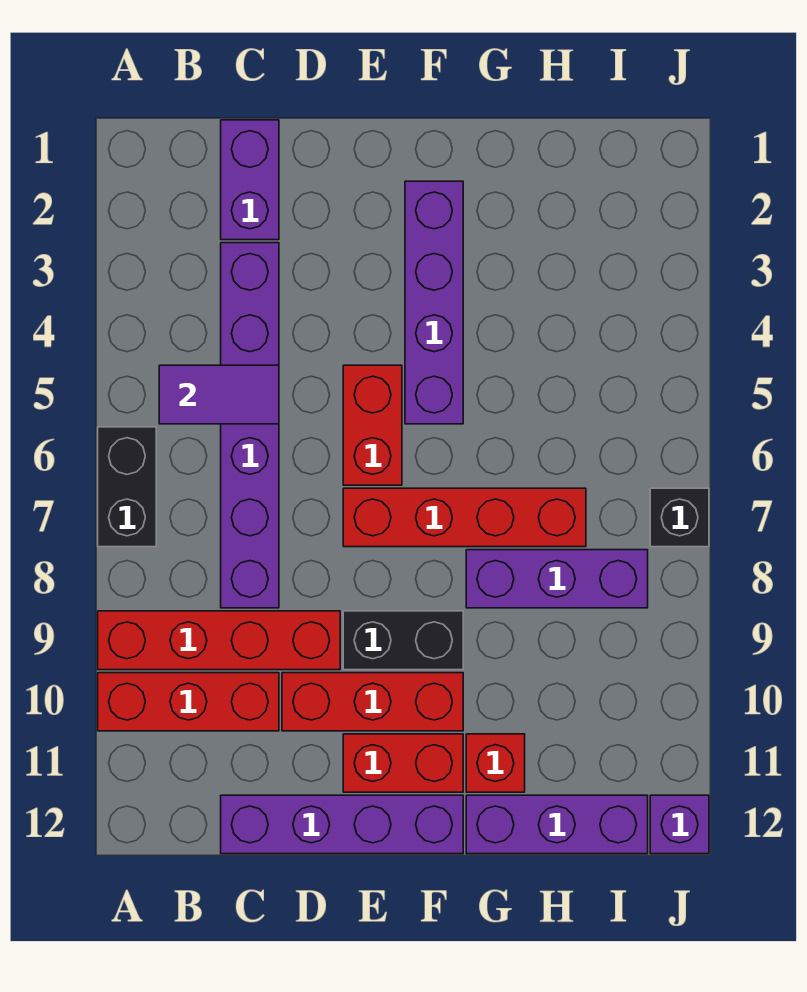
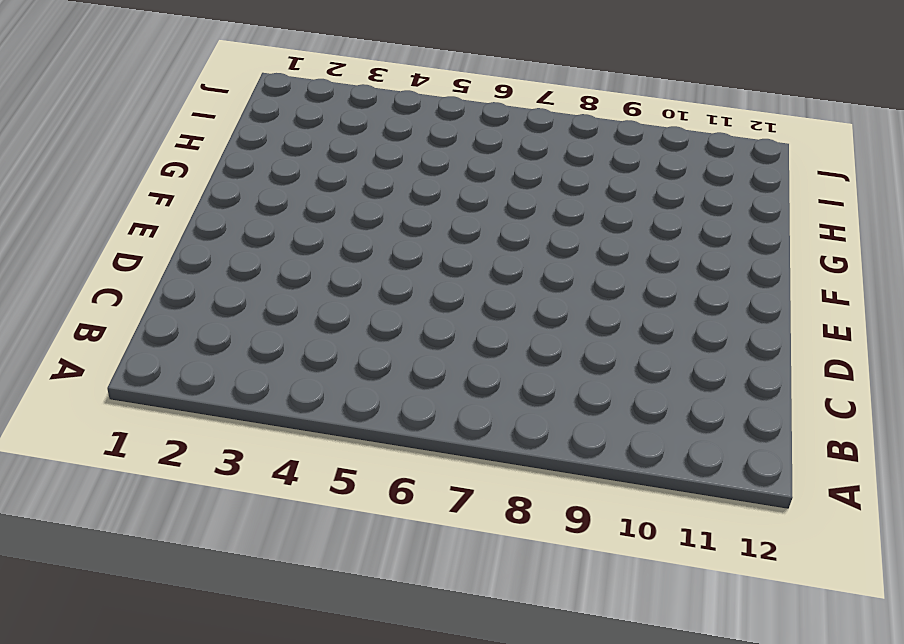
none -> black brick A6:A7 level 1
none -> red brick A9:D9 level 1
none -> red brick A10:C10 level 1

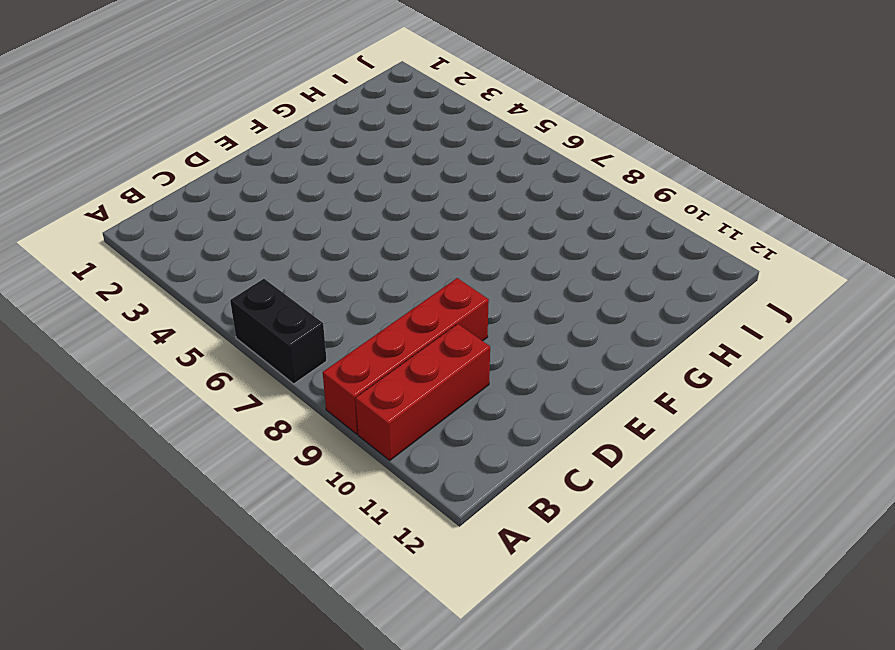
none -> purple brick C1:C2 level 1
none -> purple brick C3:C8 level 1
none -> purple brick C12:F12 level 1

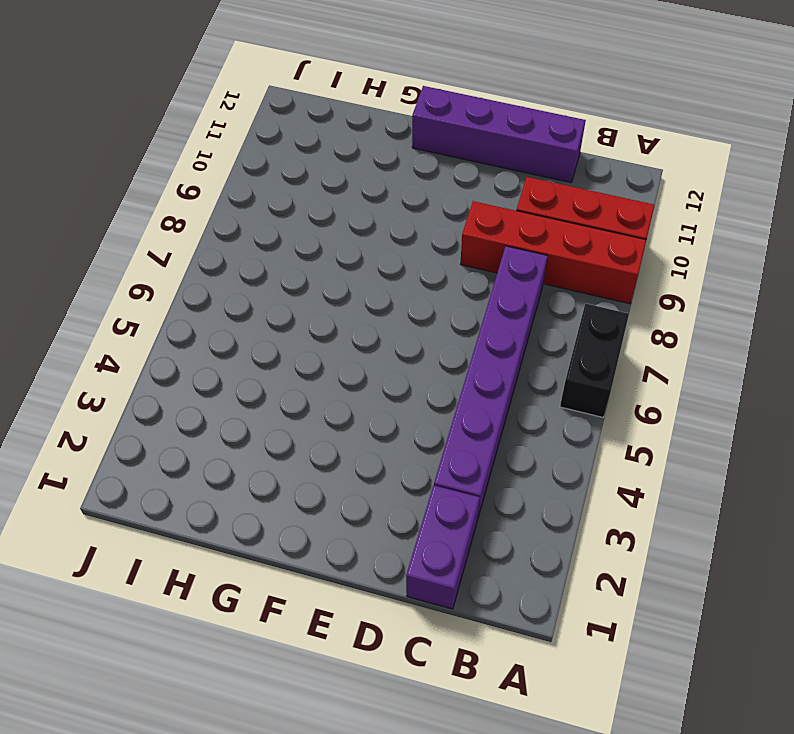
none -> red brick D10:F10 level 1
none -> red brick E5:E6 level 1
none -> red brick E7:H7 level 1

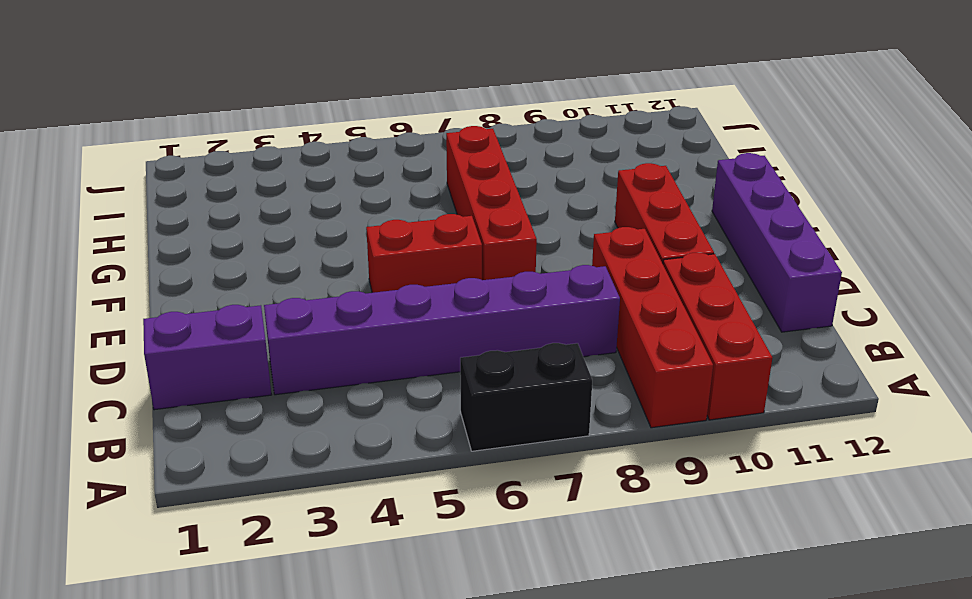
none -> black brick E9:F9 level 1
none -> red brick E11:F11 level 1
none -> purple brick F2:F5 level 1

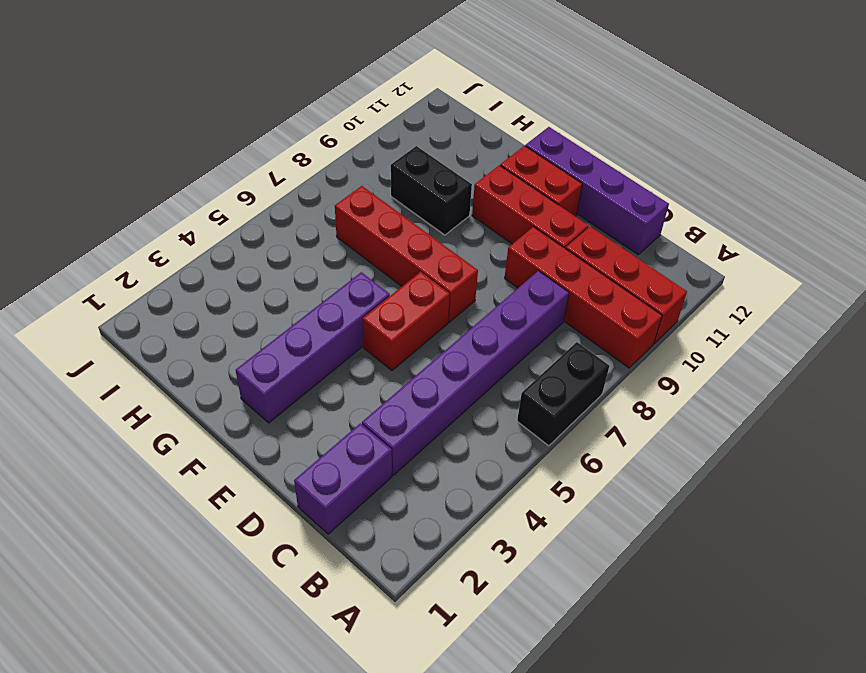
black brick G9:H9 level 1 -> black brick E9:F9 level 1
none -> purple brick G8:I8 level 1
none -> red brick G11 level 1
none -> purple brick G12:I12 level 1

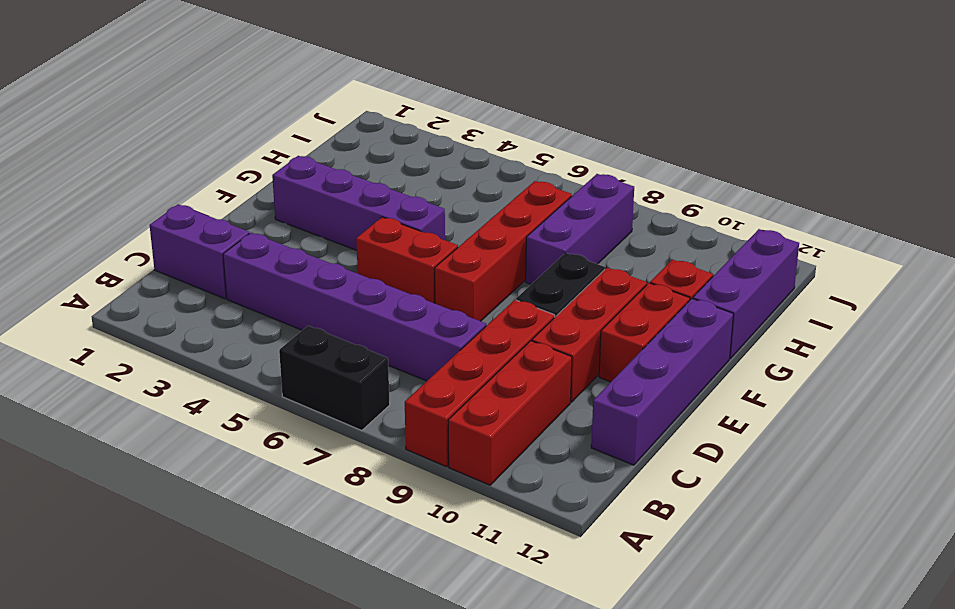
none -> black brick J7 level 1
none -> purple brick J12 level 1
none -> purple tile B5:C5 level 2

